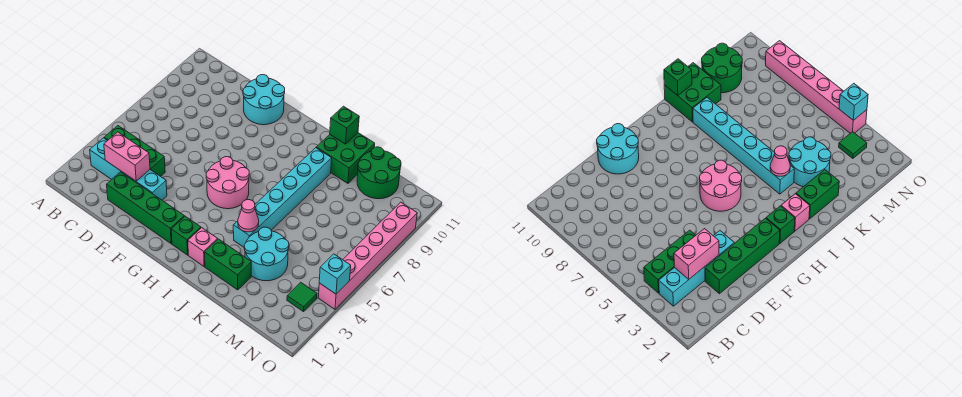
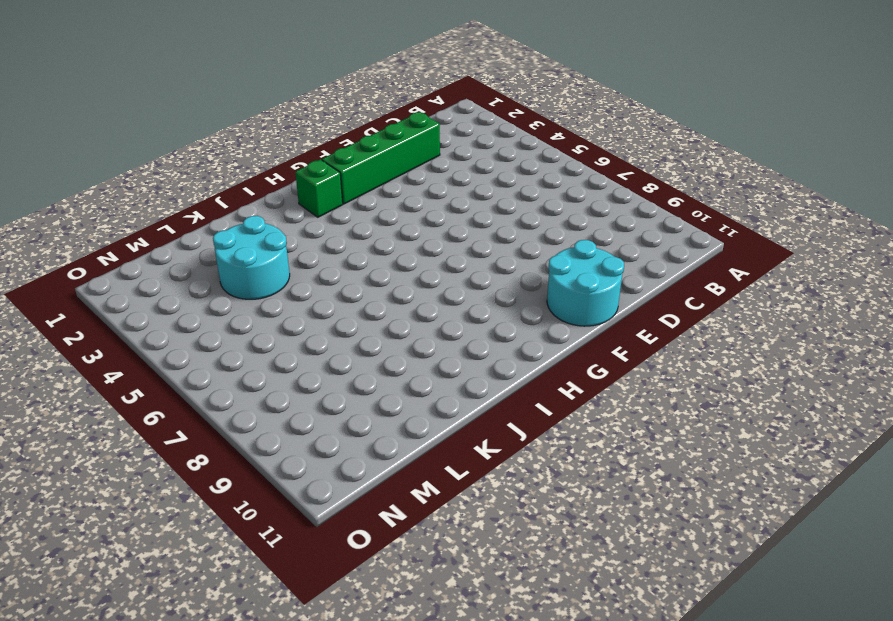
none -> cyan brick B3:E3 level 1
none -> green brick B4:D4 level 1
none -> pink round brick G5:H6 level 1

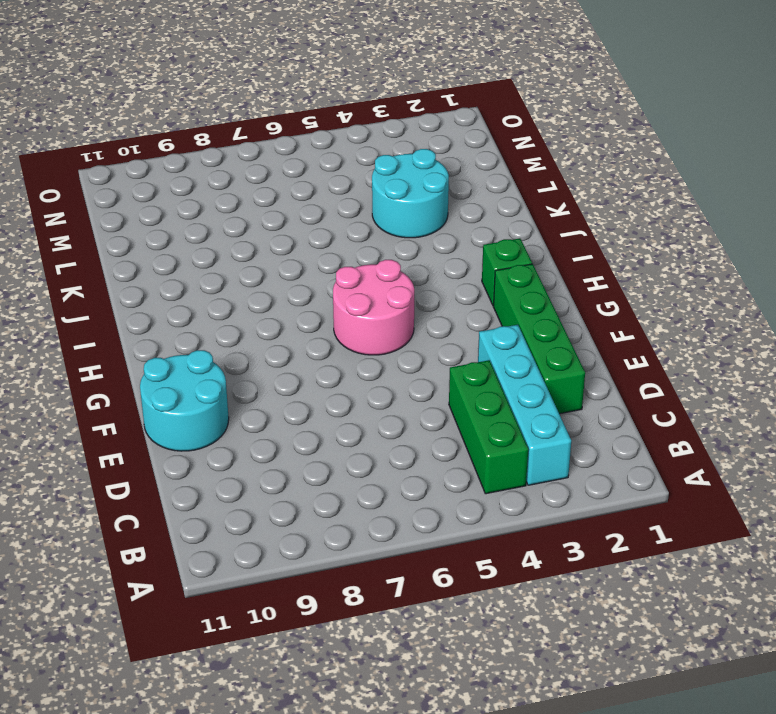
none -> pink brick I2 level 1
none -> green brick J2:K2 level 1
none -> cyan brick J4:J9 level 1

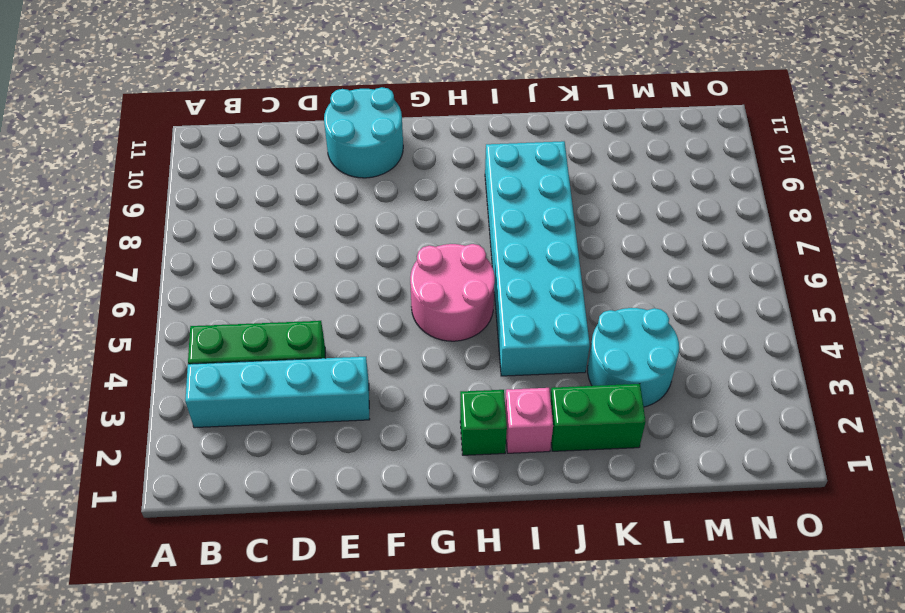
cyan brick I4:J9 level 1 -> cyan brick J4:J9 level 1
none -> green brick D2:G2 level 1
none -> green brick J10:K11 level 1
none -> green round brick L10:M11 level 1

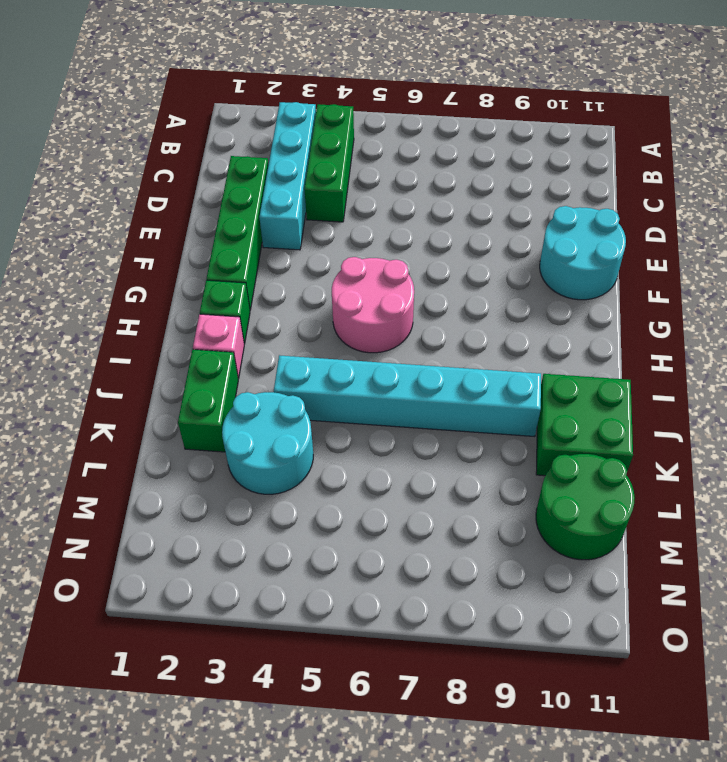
none -> green tile N3 level 1
none -> pink brick O4:O9 level 1
none -> pink brick C3:D3 level 2

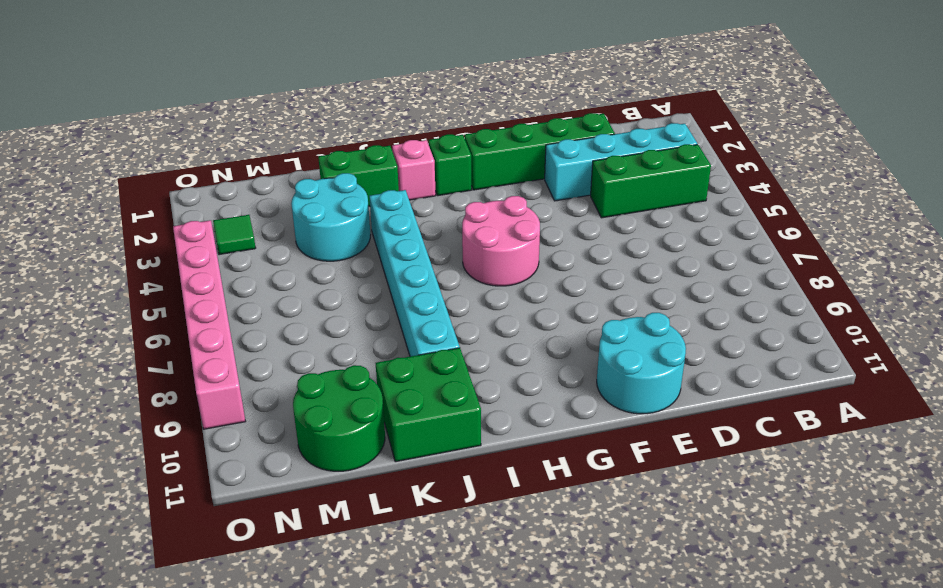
none -> pink brick C3:D3 level 2
none -> pink cone J4 level 2
none -> green brick J11 level 2

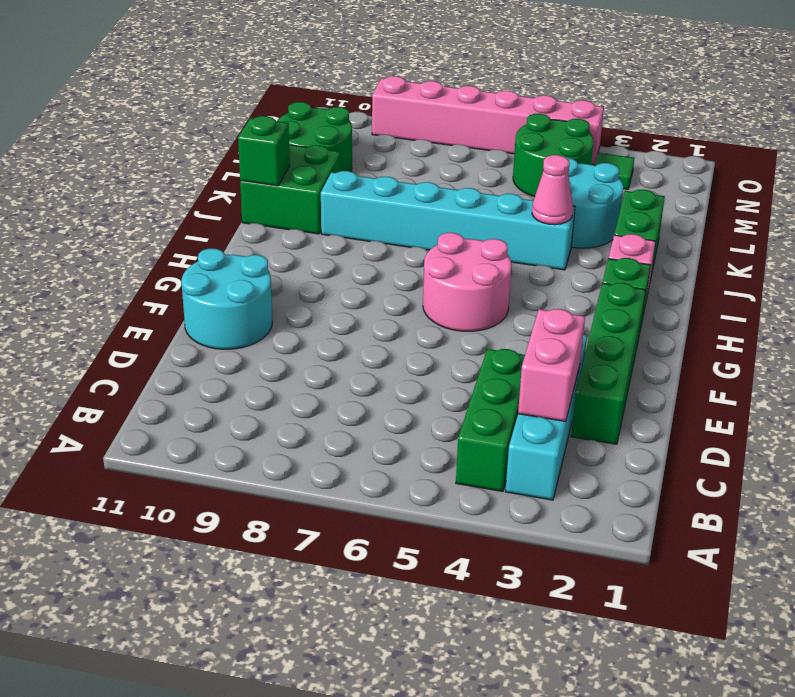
green round brick M4:N5 level 1 -> none
none -> cyan brick O4 level 2

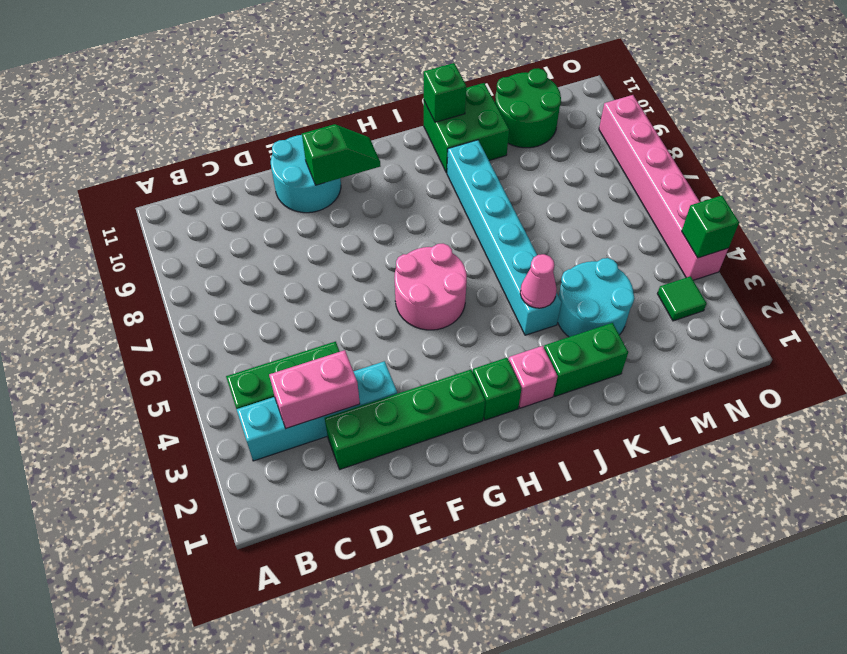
green slope F10:G10 level 2 top F -> none
green brick O4 level 2 -> cyan brick O4 level 2

